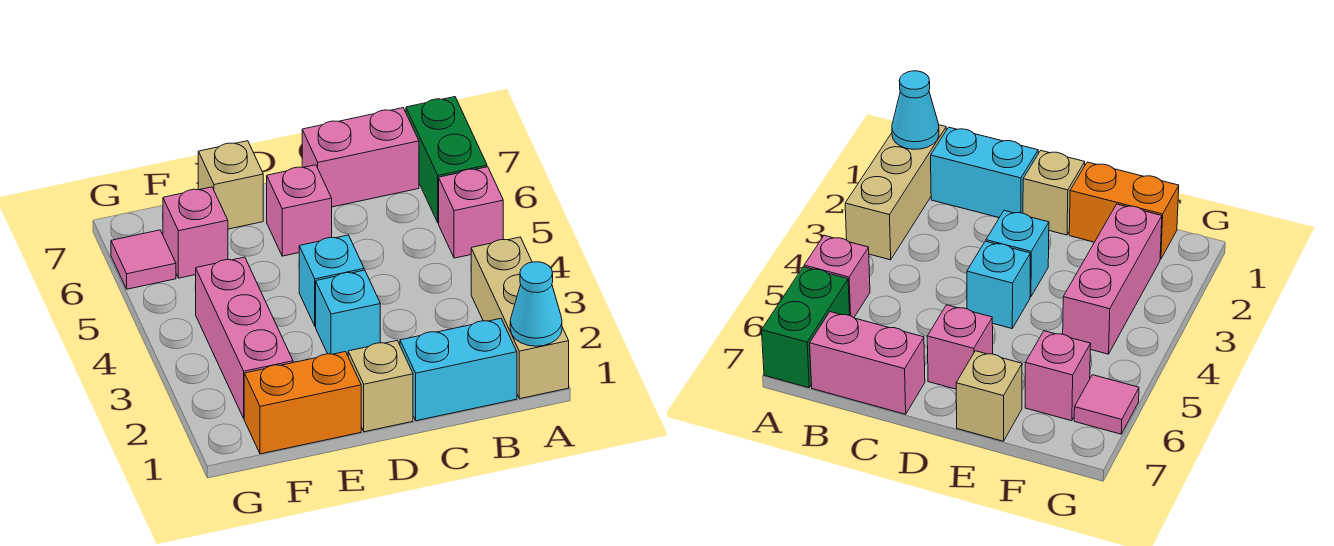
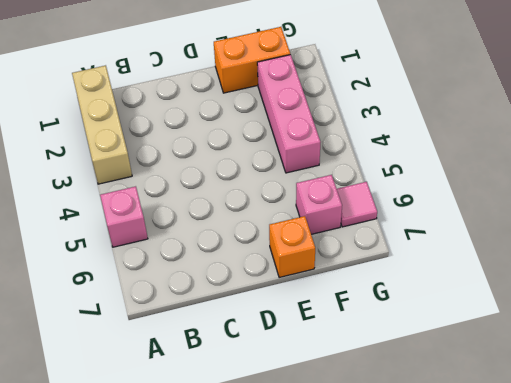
orange brick E7 level 1 -> tan brick E7 level 1
none -> green brick A6:A7 level 1
none -> cyan brick B1:C1 level 1
none -> pink brick B7:C7 level 1

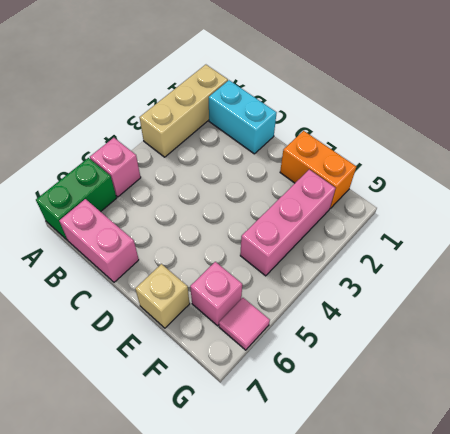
none -> tan brick D1 level 1
none -> cyan brick D3 level 1
none -> cyan brick D4 level 1

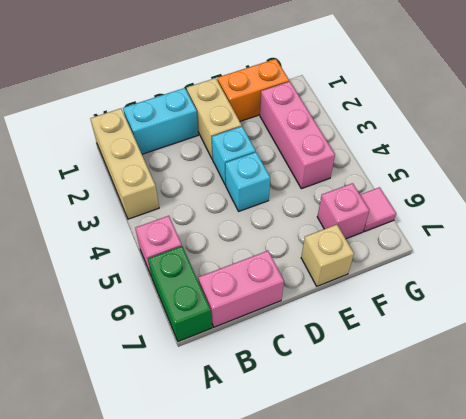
tan brick D1:D2 level 1 -> tan brick D1 level 1
none -> pink brick D6 level 1
none -> cyan cone A1 level 2

